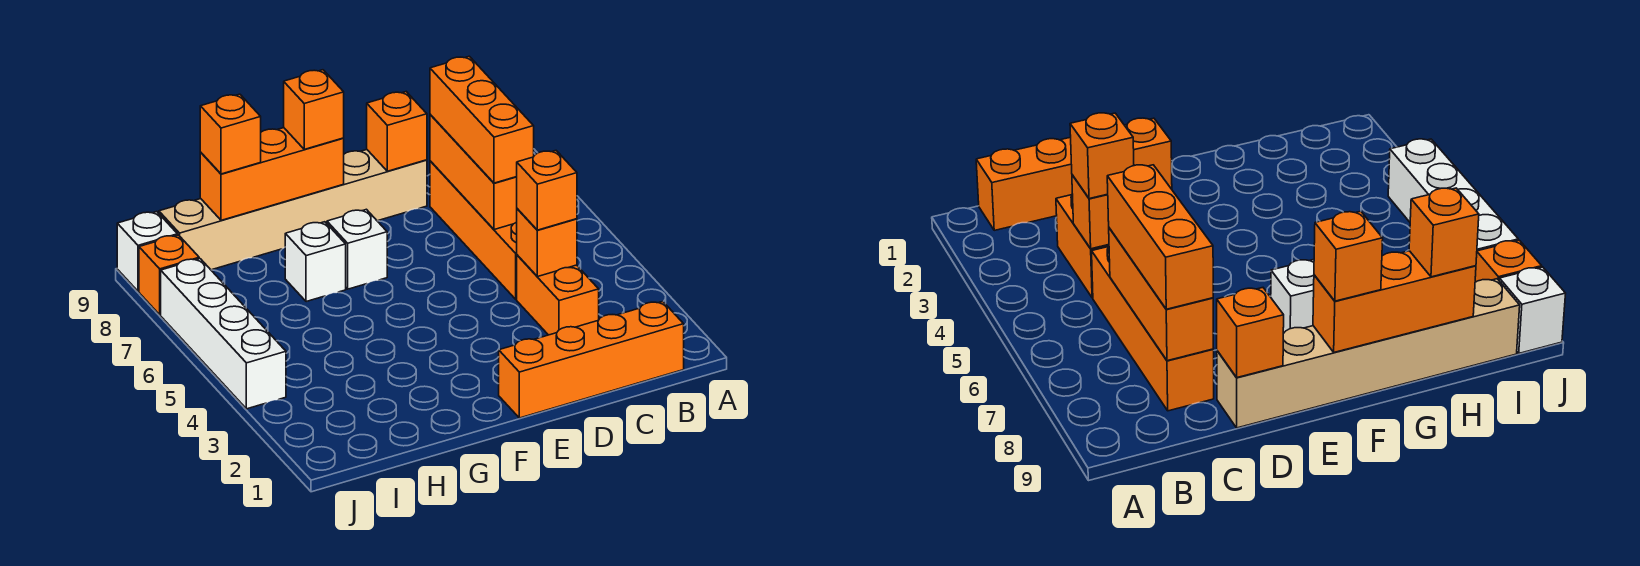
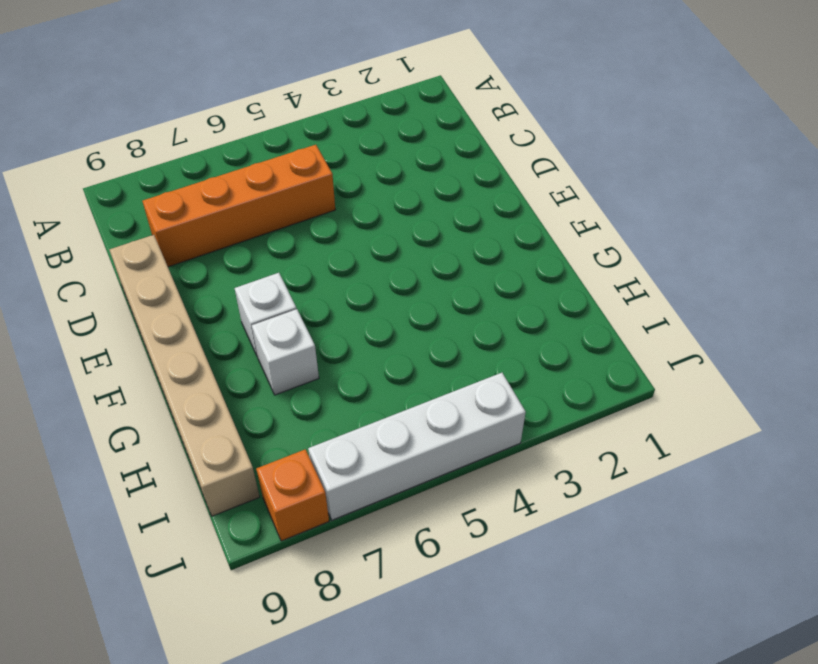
none -> orange brick B1:E1 level 1
none -> orange brick C3:C4 level 1
none -> white brick J9 level 1

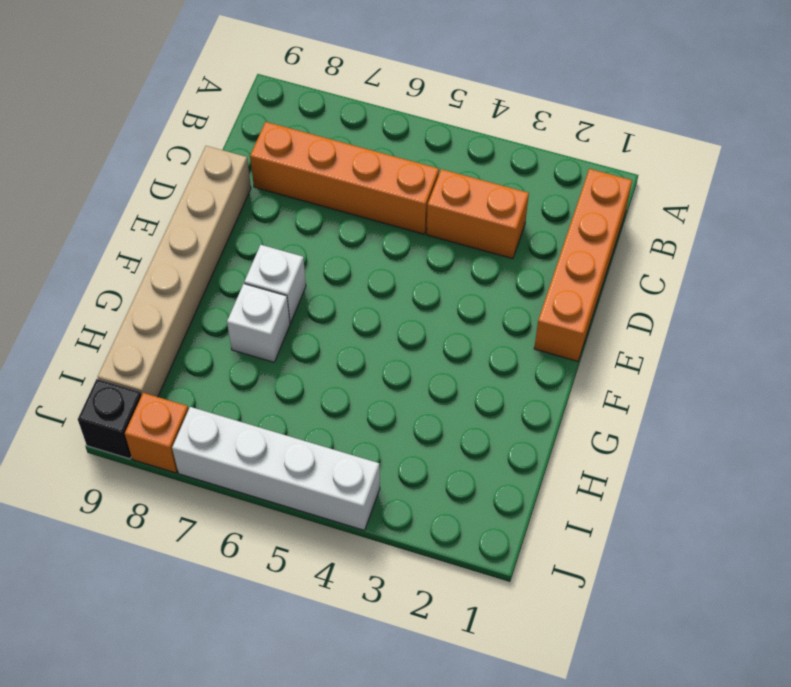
black brick J9 level 1 -> white brick J9 level 1
none -> orange brick C4 level 2
none -> orange brick C6:C8 level 2
none -> orange brick D9 level 2

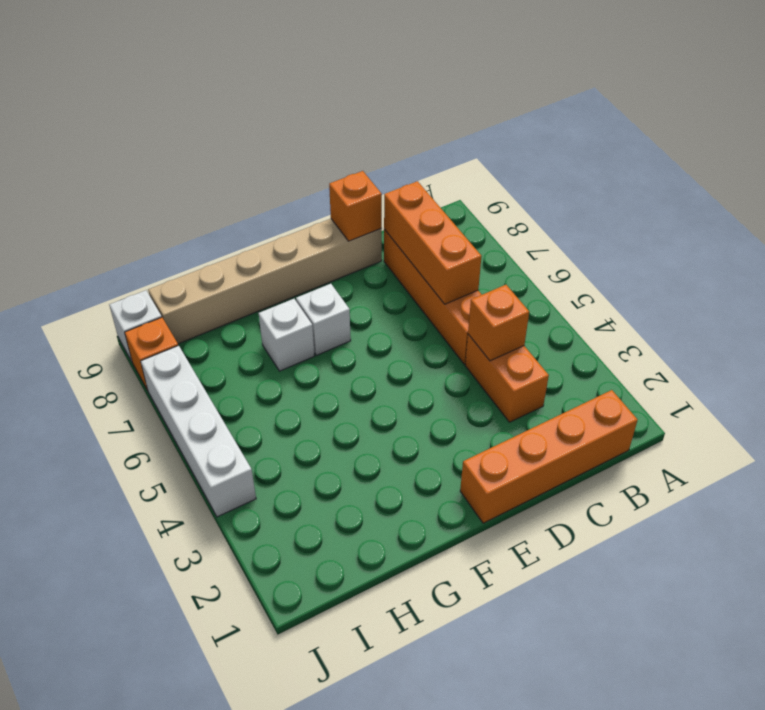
none -> orange brick F9:H9 level 2
none -> orange brick C4 level 3
none -> orange brick C6:C8 level 3

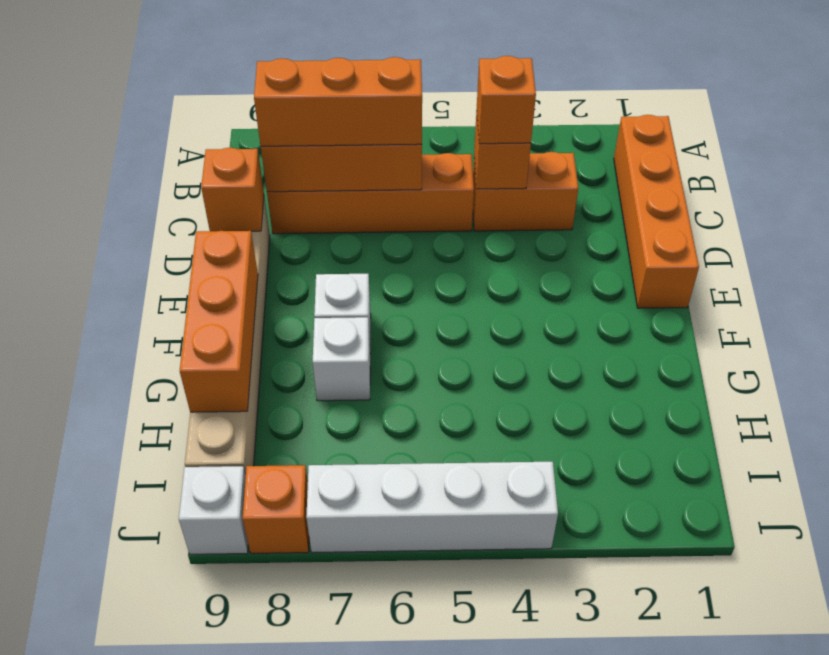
none -> orange brick F9 level 3
none -> orange brick H9 level 3

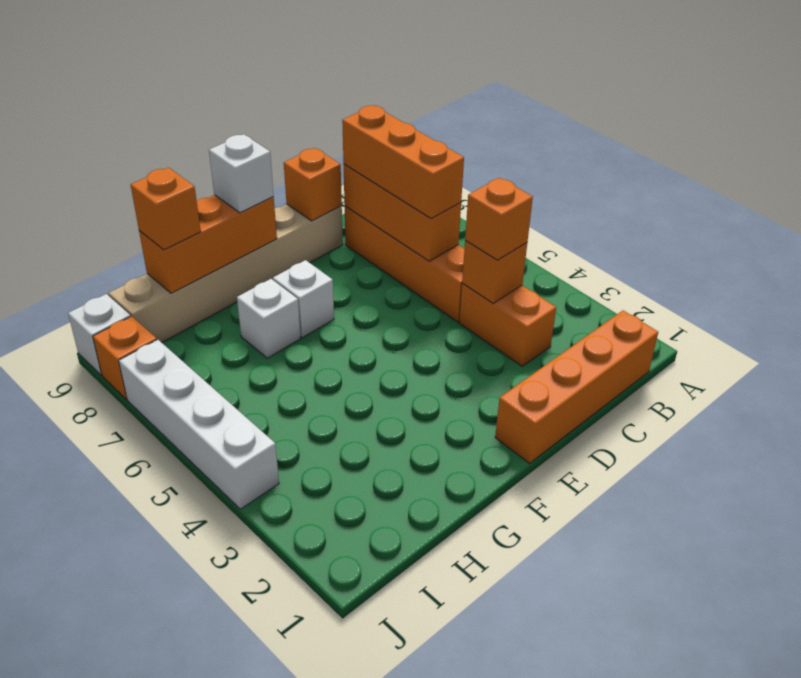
white brick F9 level 3 -> orange brick F9 level 3

